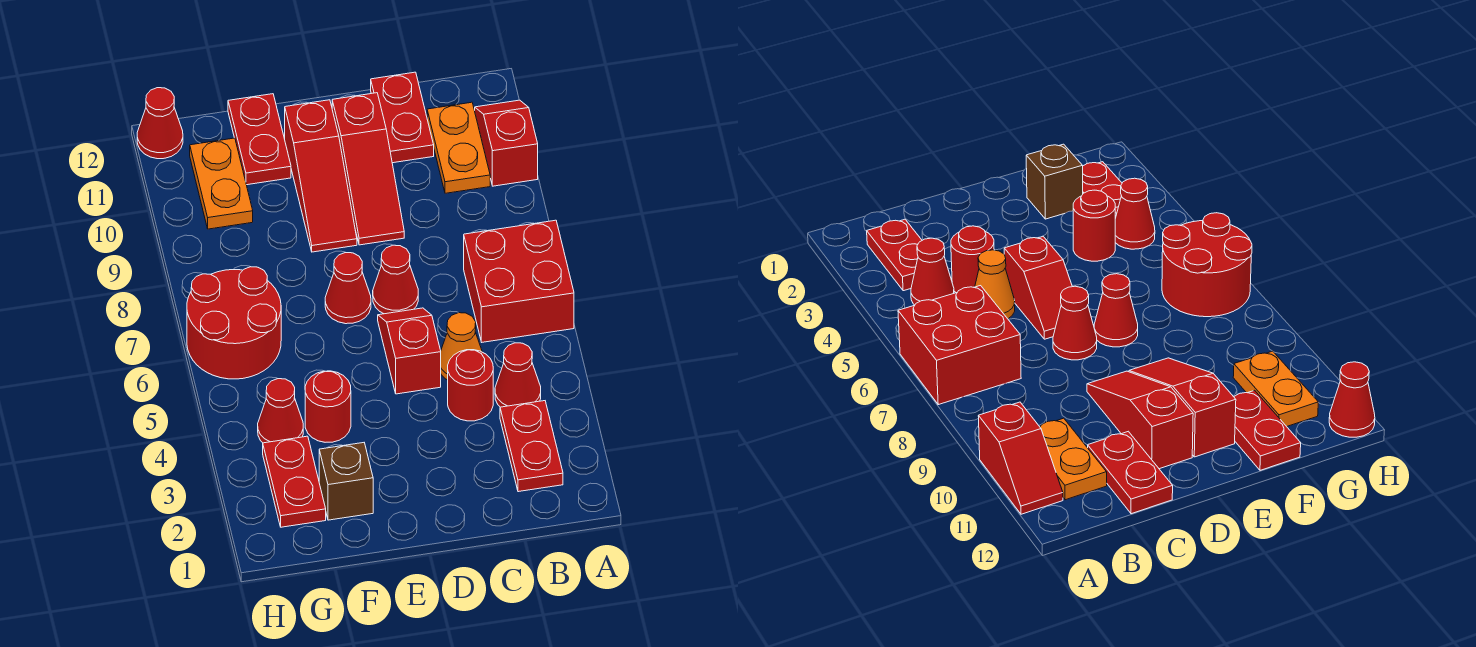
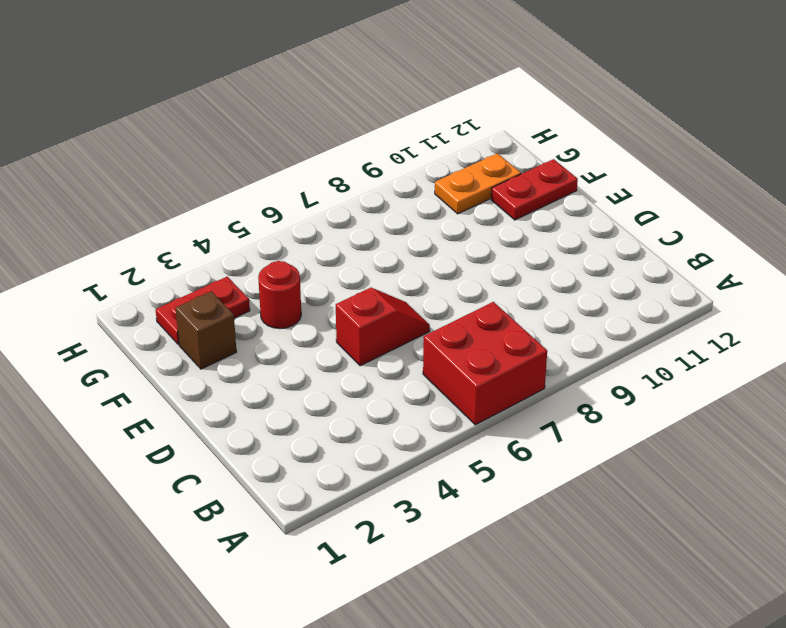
none -> red slope A10:A11 level 1 top 10
none -> red plate B2:B3 level 1
none -> red cone B4 level 1

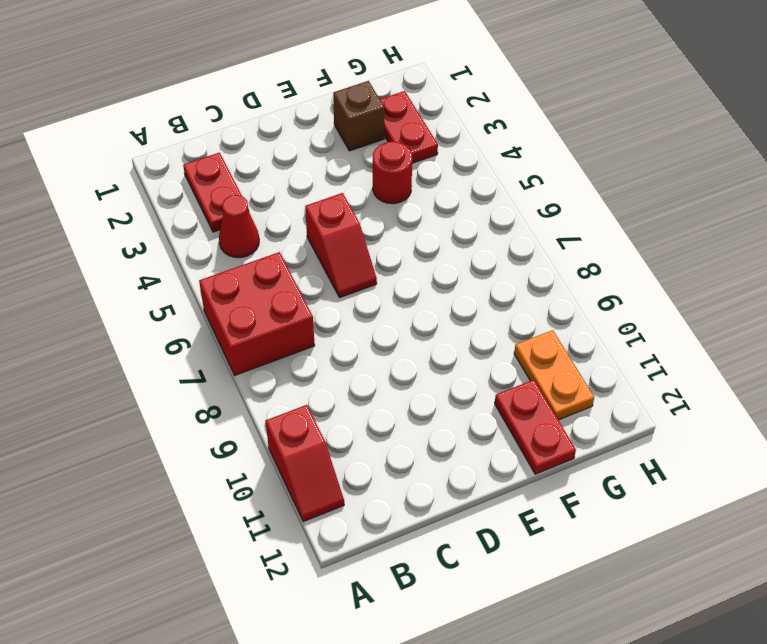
none -> orange plate B10:B11 level 1
none -> red round brick C4 level 1
none -> orange cone C5 level 1

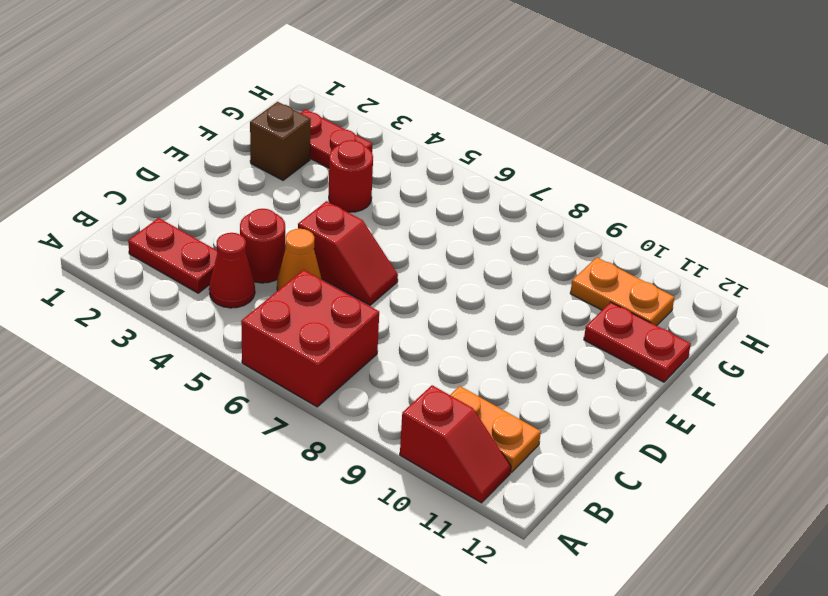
none -> red plate C11:C12 level 1
none -> red cone D7 level 1
none -> red slope D9:D11 level 1 top 11

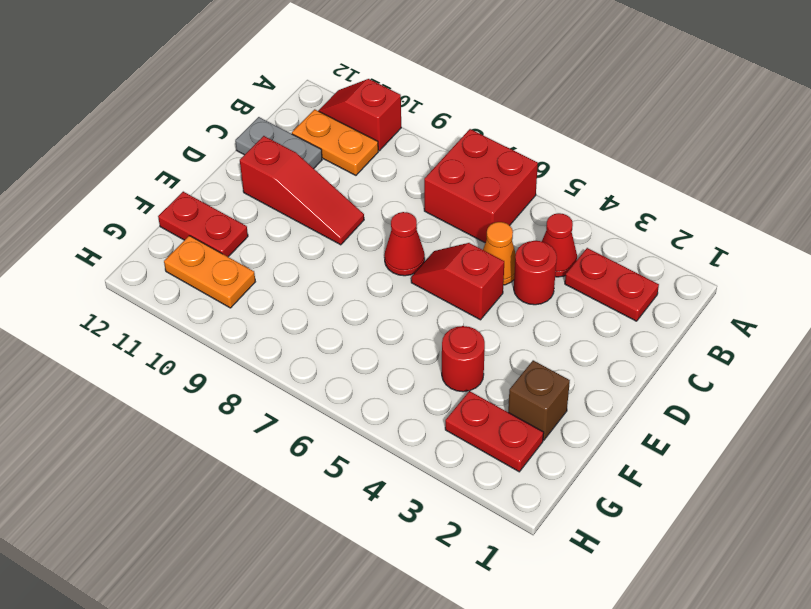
grey plate C11:C12 level 1 -> red plate C11:C12 level 1
none -> red cone E7 level 1
none -> red slope E9:E11 level 1 top 11
none -> red cone G4 level 1

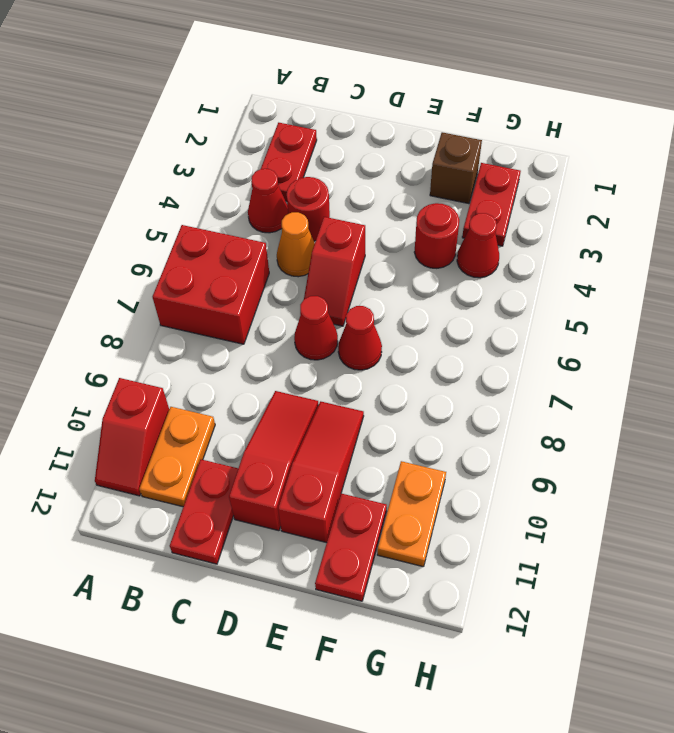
none -> red round brick G6:H7 level 1
none -> red cone H12 level 1

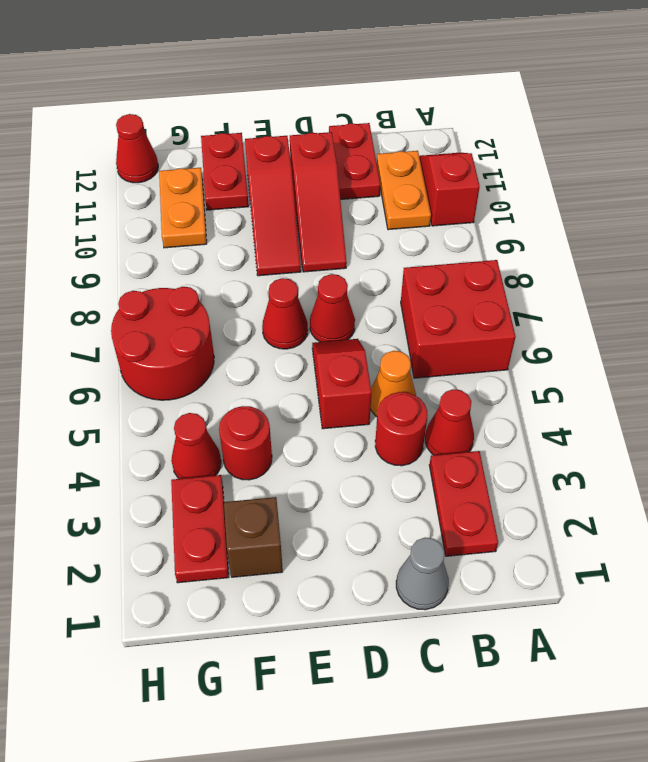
grey cone C1 level 1 -> none

